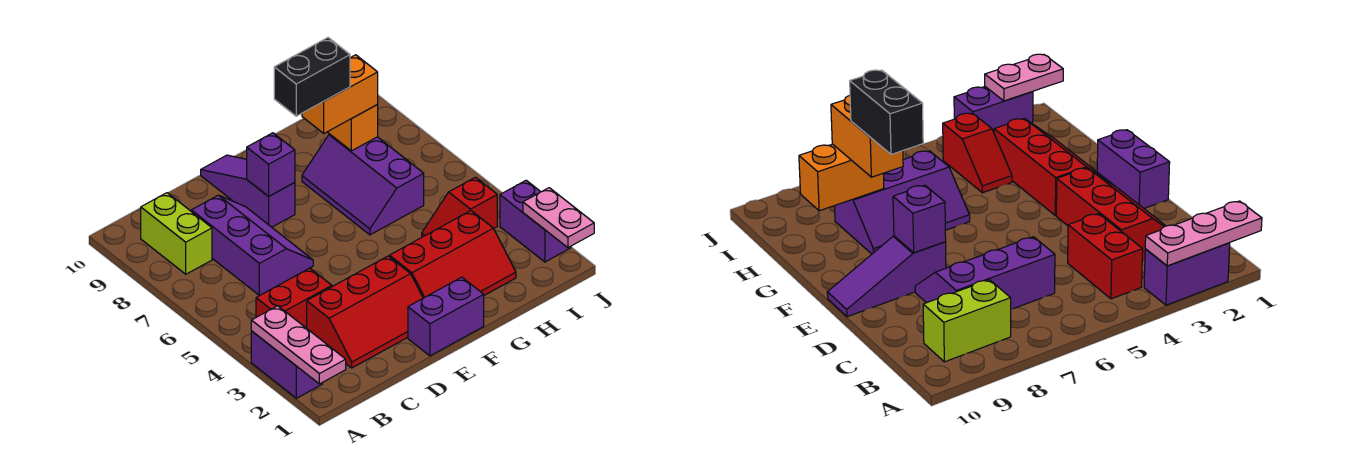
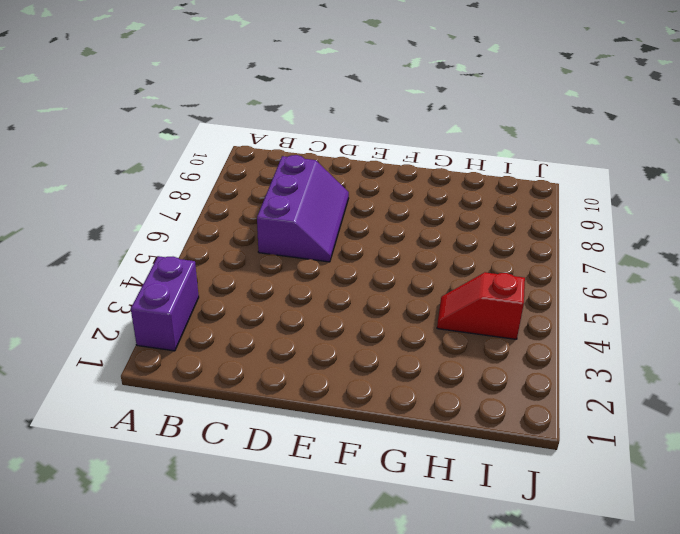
none -> red brick B4:C4 level 1
none -> lime brick B8:B9 level 1
none -> red slope C2:E3 level 1 top 3

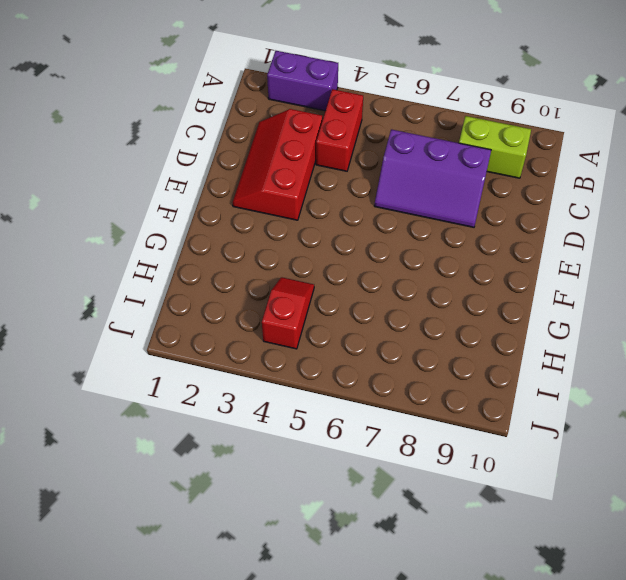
none -> purple brick E1:F1 level 1
none -> purple slope E8:E10 level 1 top 8
none -> red slope F2:H3 level 1 top 3

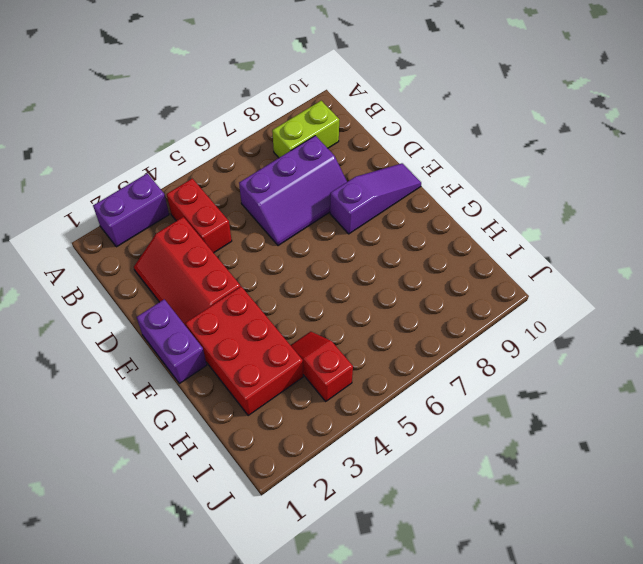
red brick F2:H3 level 1 -> red slope F2:H3 level 1 top 3
none -> purple slope G6:H8 level 1 top H
none -> purple brick J2:J3 level 1
none -> pink plate A1:A3 level 2

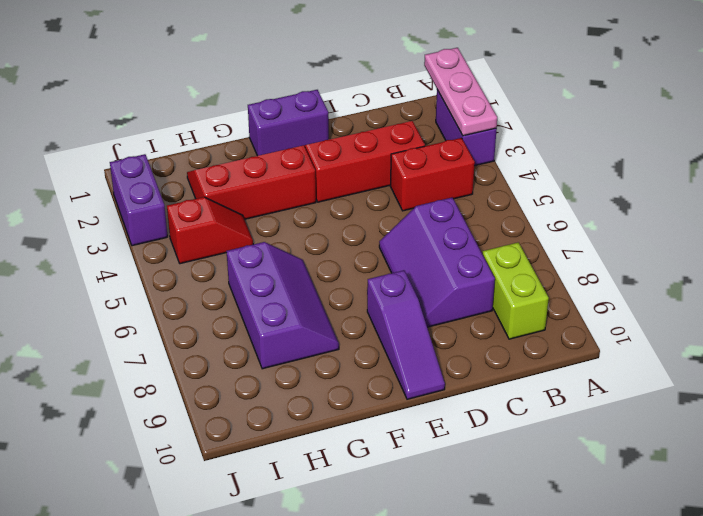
none -> purple brick E8 level 2
none -> orange brick H8:H9 level 2
none -> pink plate J1:J2 level 2

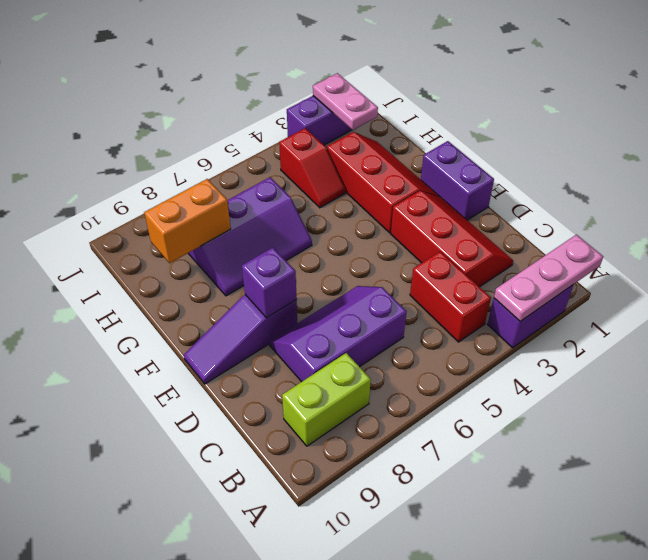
pink plate I2:J2 level 2 -> pink plate J1:J2 level 2
none -> orange brick G8:H8 level 3
none -> black brick F8:G8 level 4

